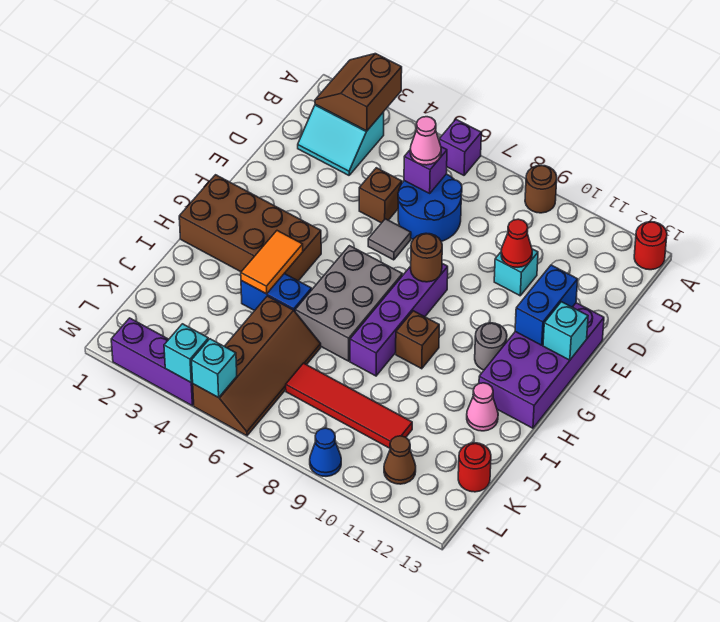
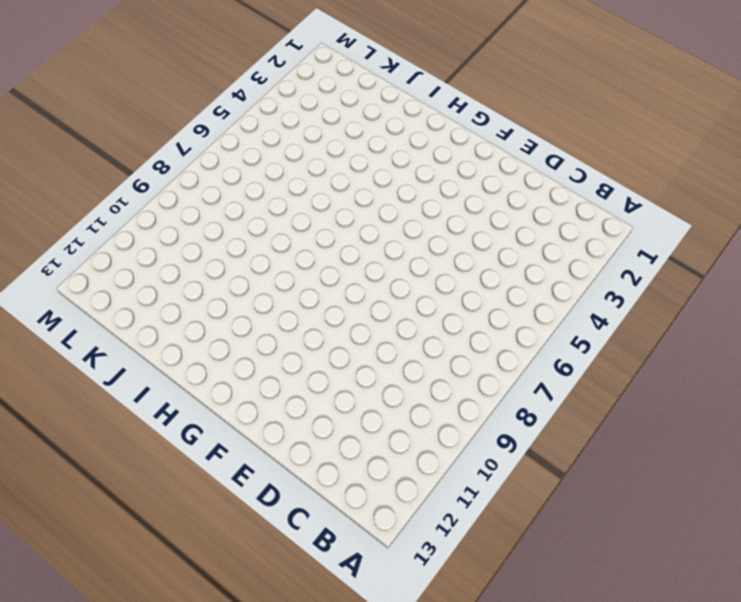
none -> purple brick A6 level 1
none -> brown round brick A9 level 1
none -> red round brick A13 level 1
none -> cyan slope B2:C3 level 1 top B

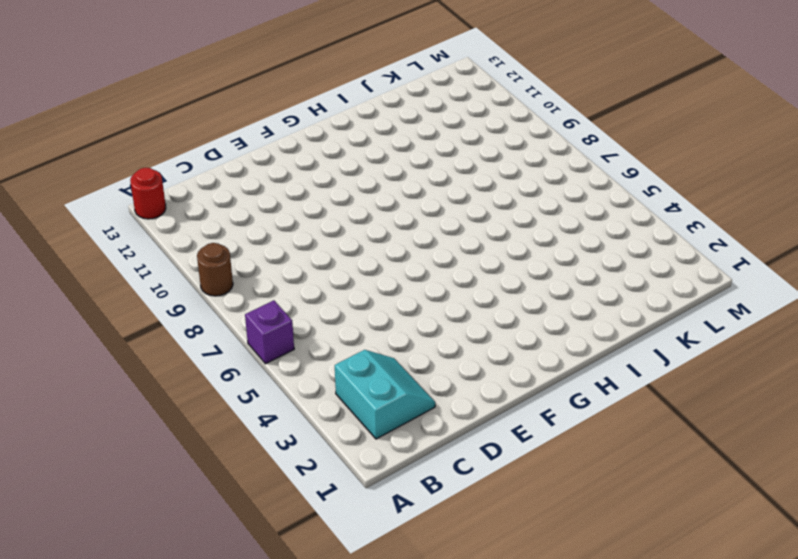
none -> blue round brick C6:D7 level 1
none -> brown brick D5 level 1
none -> cyan brick D10 level 1
none -> grey tile E6 level 1

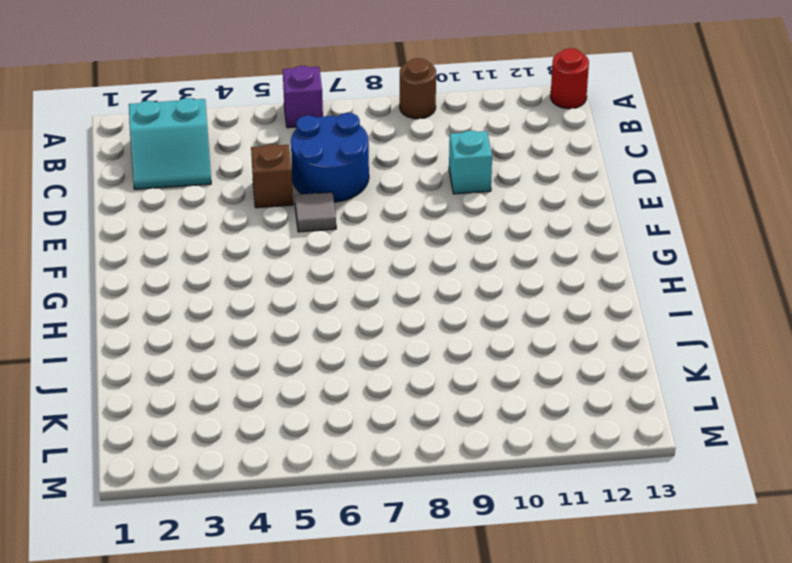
none -> purple brick E12:H13 level 1
none -> purple brick F8:I8 level 1
none -> brown brick G1:H4 level 1
none -> grey brick G6:I7 level 1

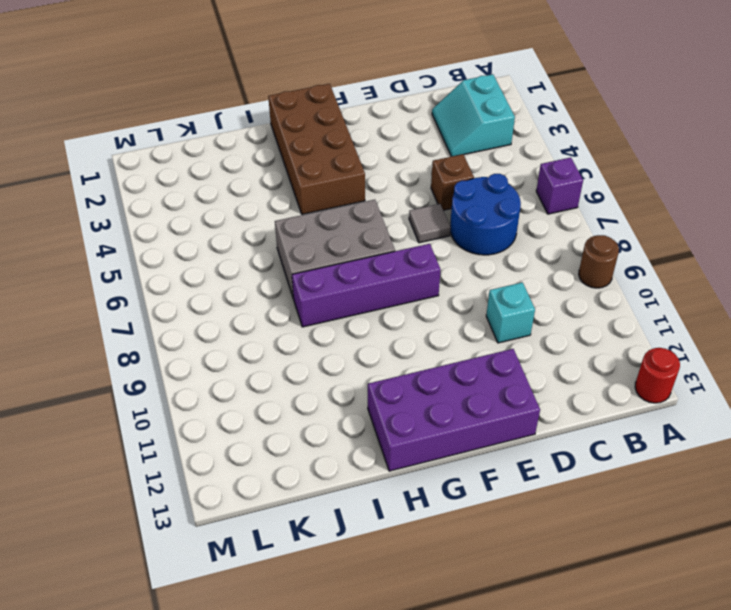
none -> grey round brick G11 level 1
none -> brown brick H9 level 1
none -> blue brick I4:I5 level 1
none -> pink cone I12 level 1

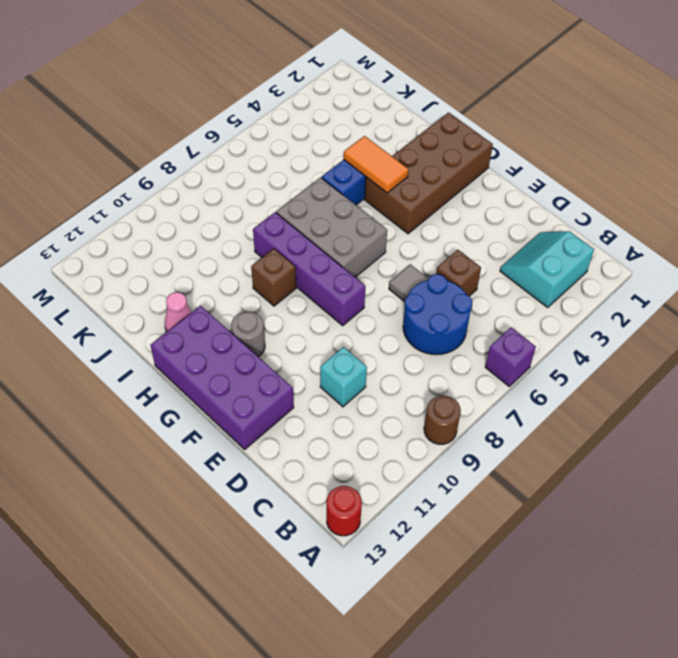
none -> brown slope J5:M6 level 1 top 5
none -> red tile K7:K10 level 1
none -> red round brick K13 level 1
none -> brown cone L11 level 1

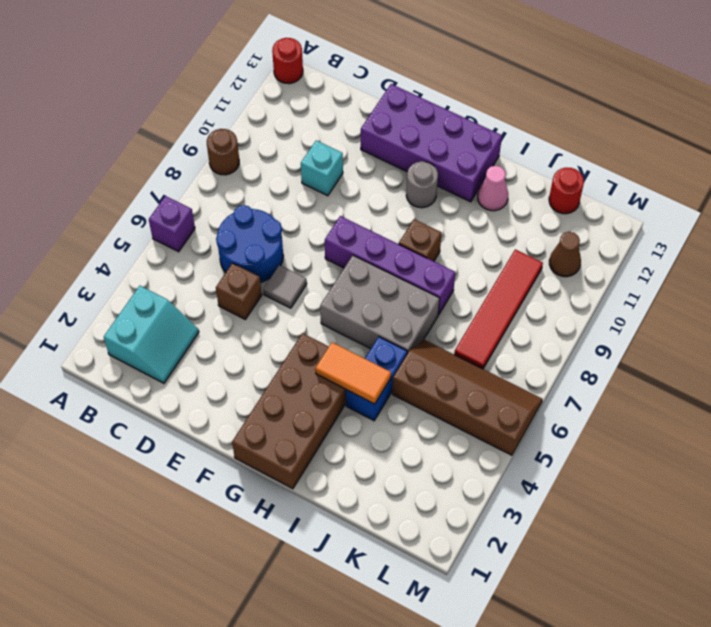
none -> purple brick M2:M4 level 1
none -> blue cone M9 level 1
none -> brown slope A2:B3 level 2 top 3
none -> purple brick C6 level 2

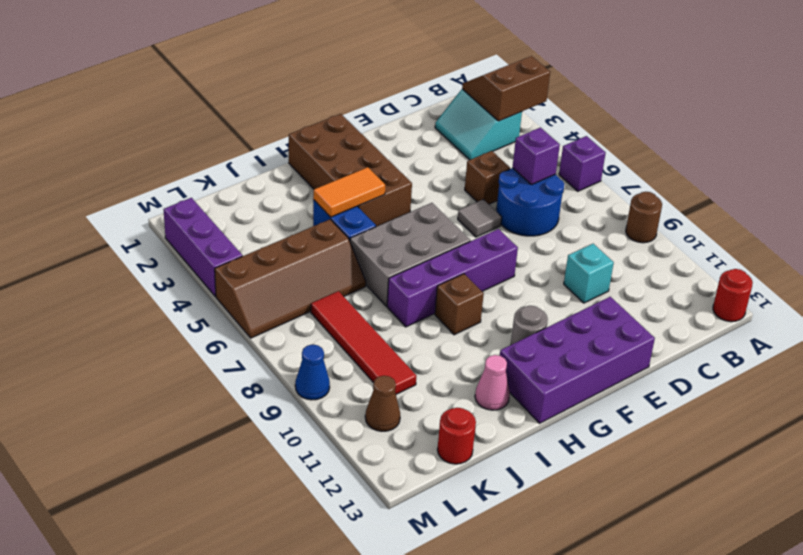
none -> red cone D10 level 2
none -> blue brick E12:F12 level 2
none -> brown round brick F8 level 2
none -> cyan brick F13 level 2

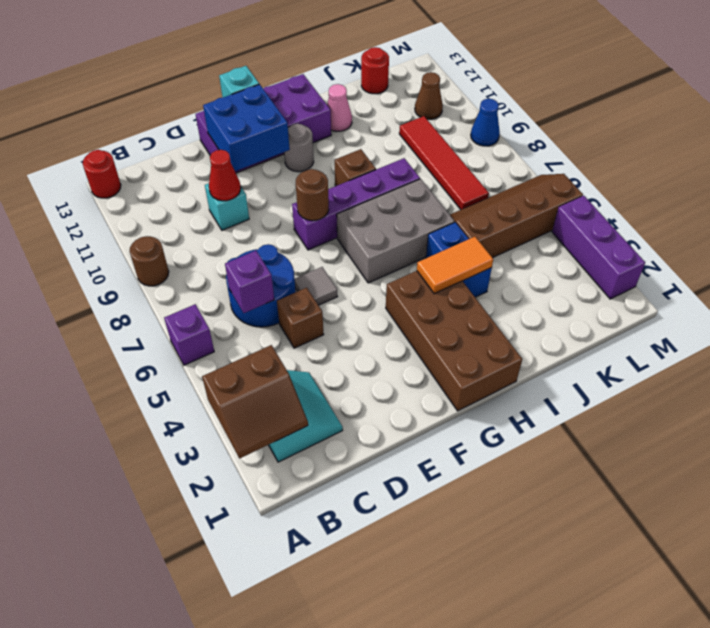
blue brick E11:F12 level 2 -> blue brick E12:F12 level 2
none -> cyan brick M4 level 2
none -> cyan brick M5 level 2
none -> pink cone C6 level 3

